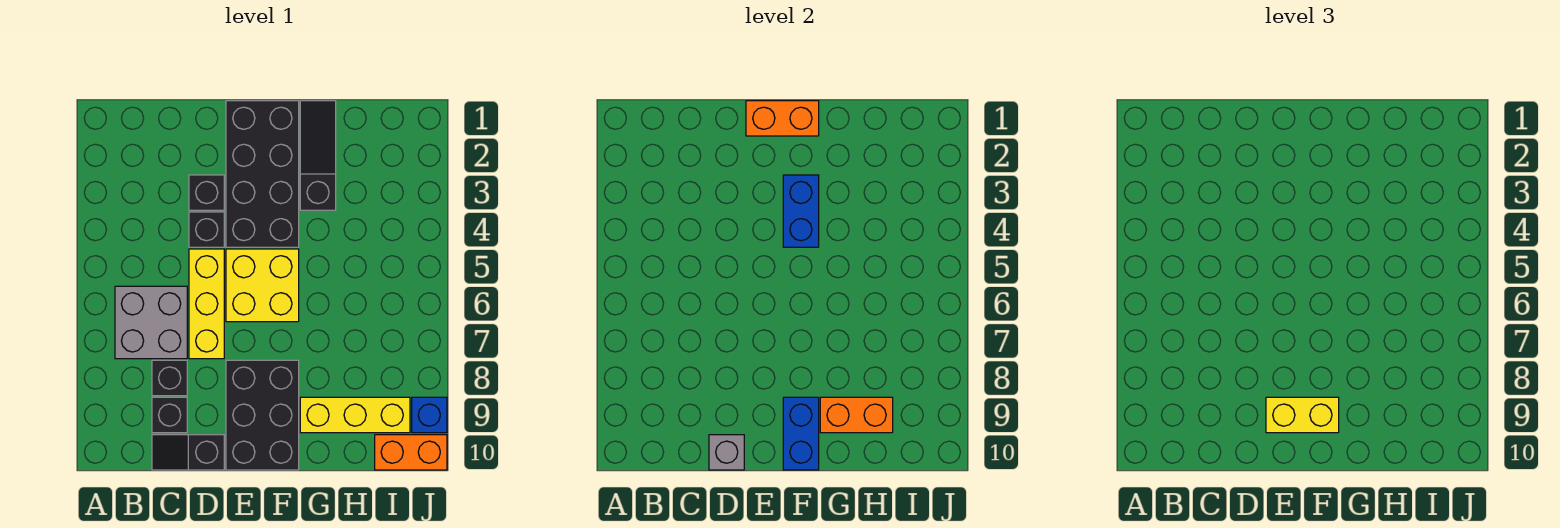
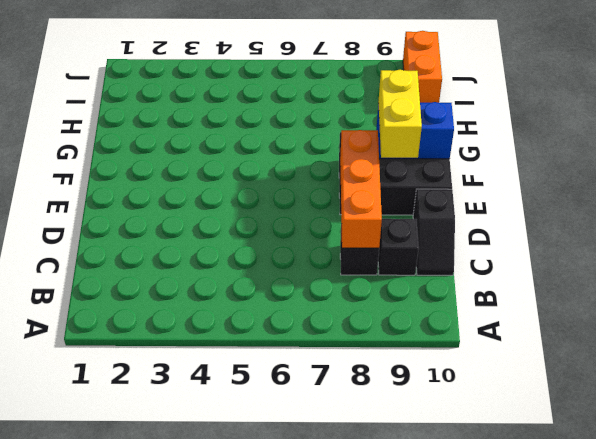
orange brick C8:E8 level 2 -> none
none -> grey brick B6:C7 level 1
none -> black brick D3 level 1
none -> black brick D4 level 1

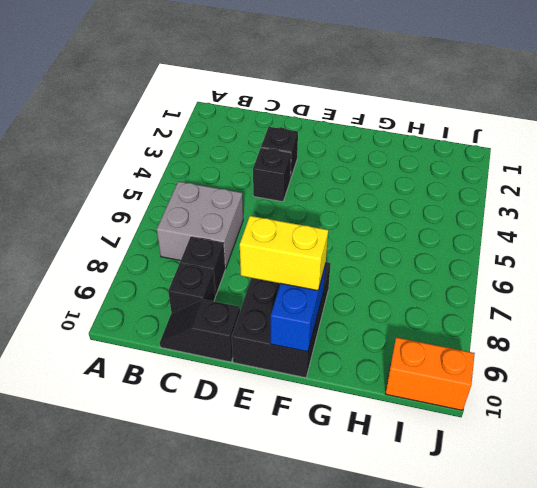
none -> yellow brick D5:D7 level 1
none -> black brick E1:F4 level 1
none -> yellow brick E5:F6 level 1

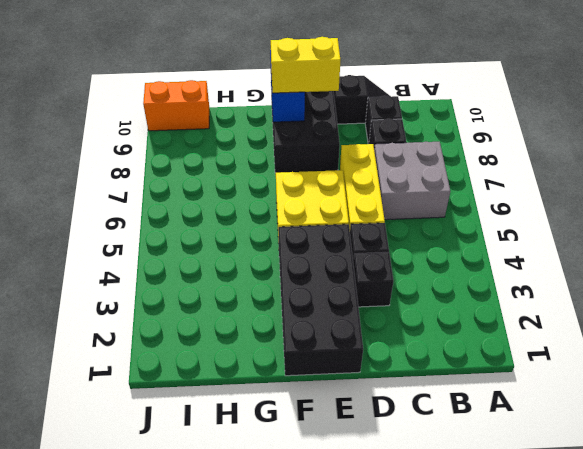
none -> black slope G1:G3 level 1 top 3
none -> yellow brick G9:I9 level 1
none -> blue brick J9 level 1

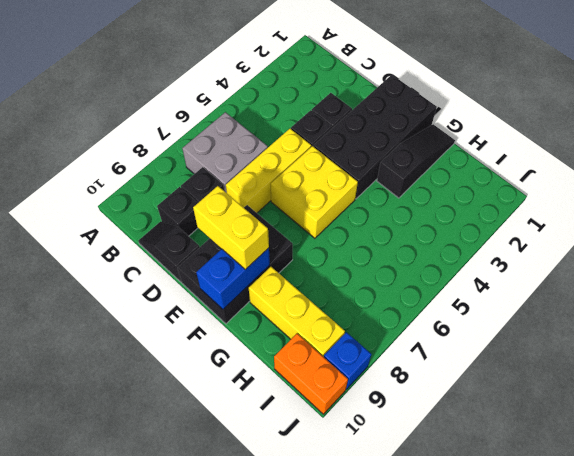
none -> grey brick D10 level 2
none -> orange brick E1:F1 level 2
none -> blue brick F3:F4 level 2

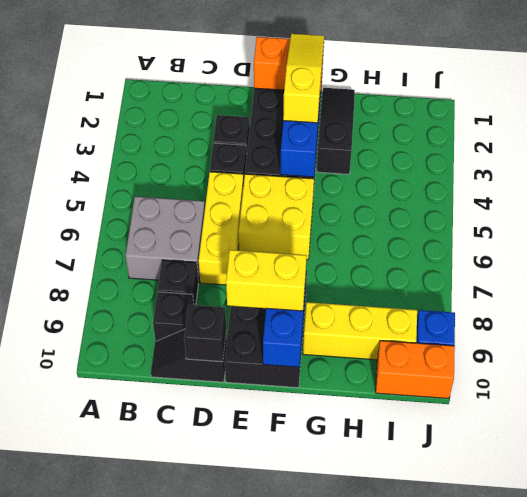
black brick D10 level 2 -> grey brick D10 level 2
yellow slope F1:F3 level 3 top 3 -> none
none -> orange brick G9:H9 level 2

